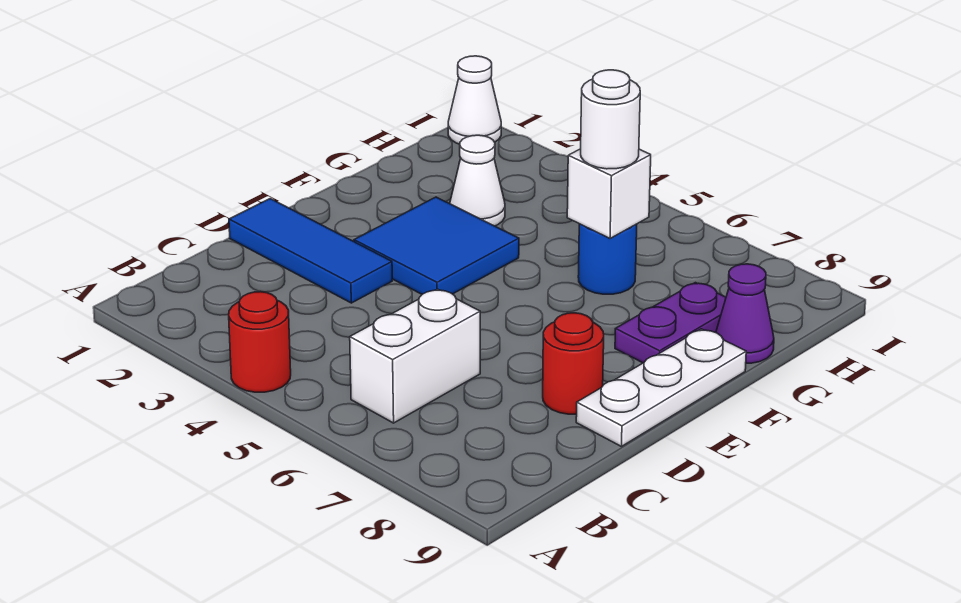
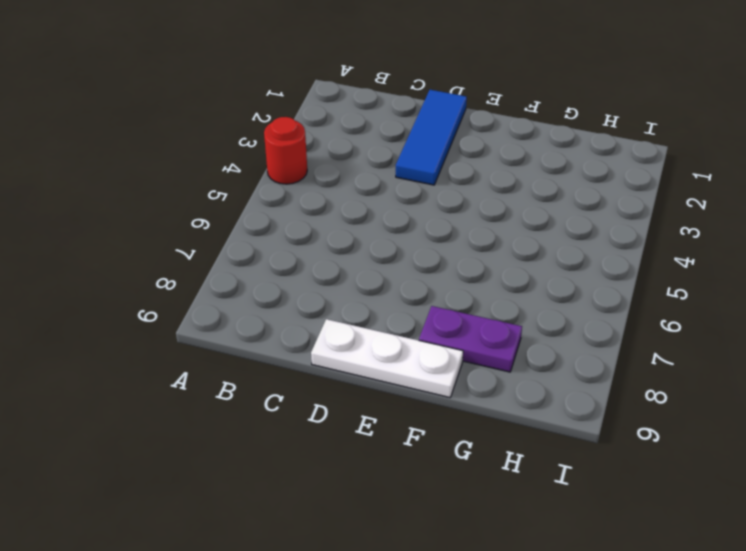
none -> white brick B6:C6 level 1
none -> red round brick D8 level 1
none -> blue tile E3:F4 level 1

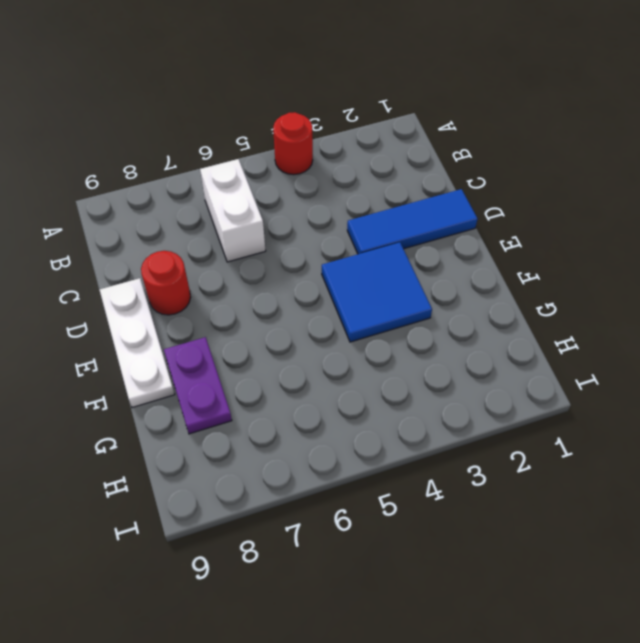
none -> white cone G3 level 1
none -> blue round brick G6 level 1
none -> purple cone G9 level 1

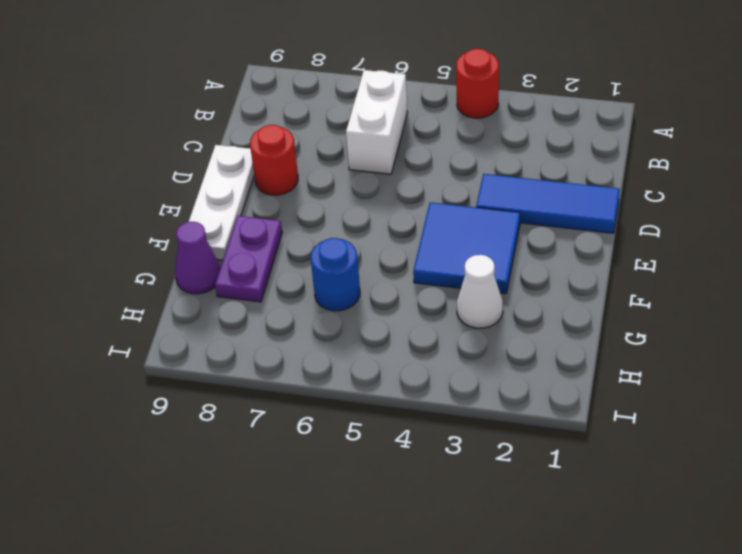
none -> white cone I1 level 1
none -> white brick G6 level 2
none -> white round brick G6 level 3

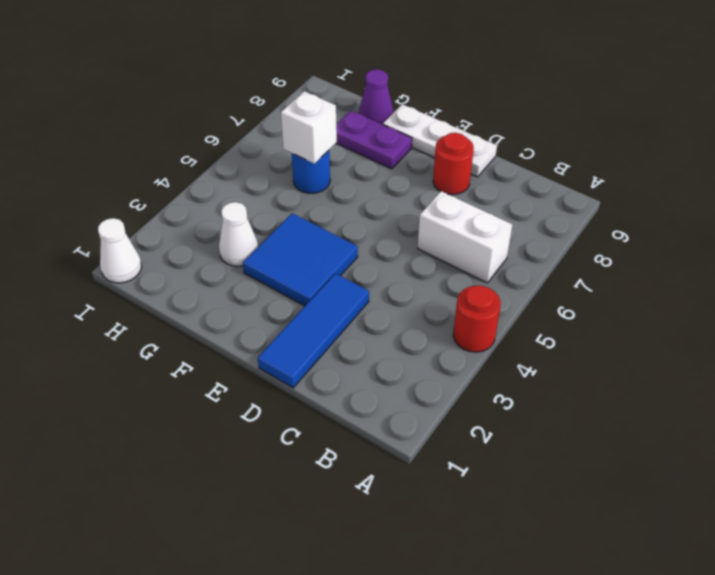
none -> white round brick G6 level 3

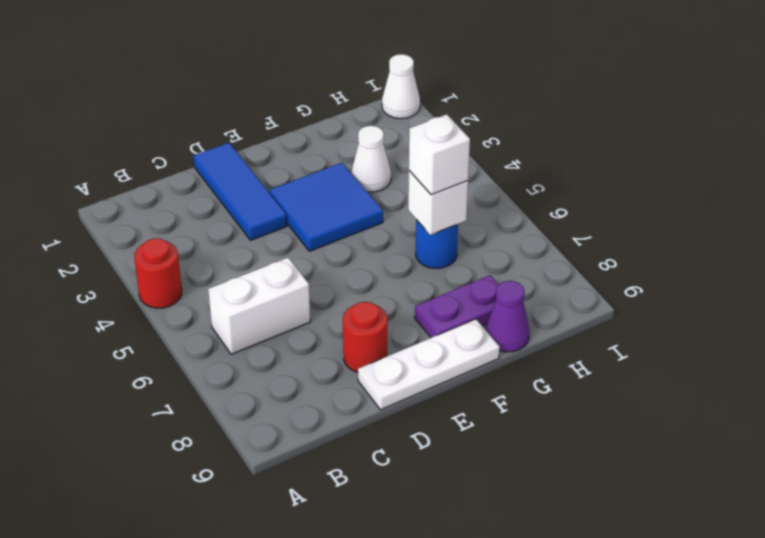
white brick G6 level 3 -> white round brick G6 level 3

